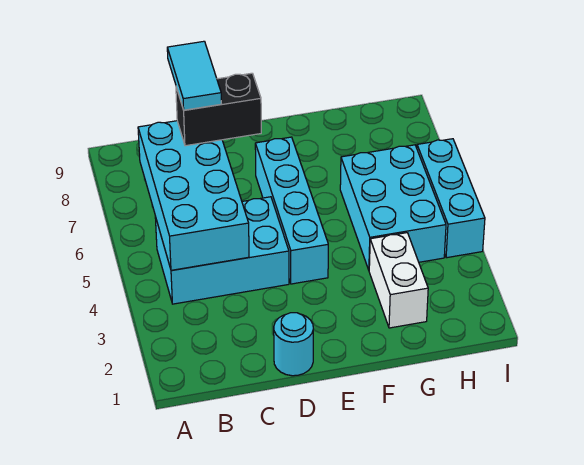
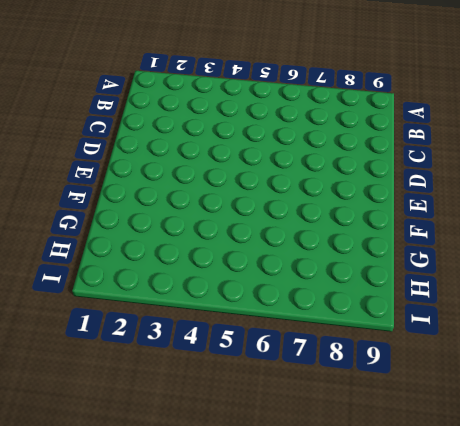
none -> cyan brick B4:D5 level 1
none -> cyan round brick D1 level 1

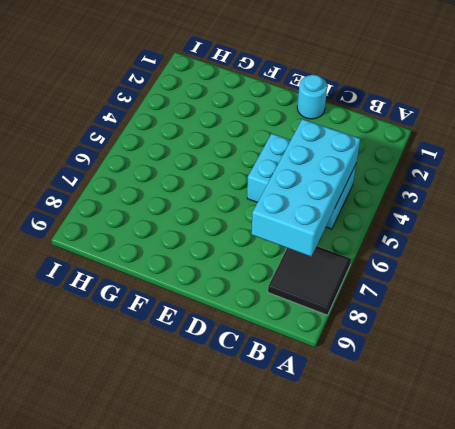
black tile A7:B8 level 1 -> none
none -> cyan brick E4:E7 level 1
none -> white brick G2:G3 level 1

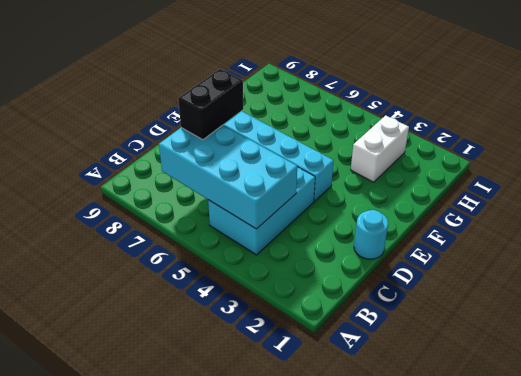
white brick G3:H3 level 1 -> white brick G2:G3 level 1
none -> cyan brick G4:H6 level 1
none -> cyan brick I4:I6 level 1

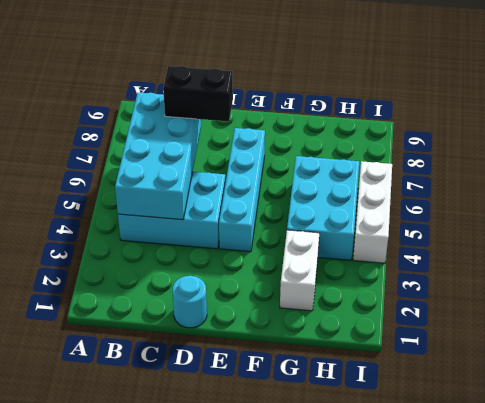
white brick I4:I6 level 1 -> cyan brick I4:I6 level 1
none -> cyan tile C7:C8 level 4

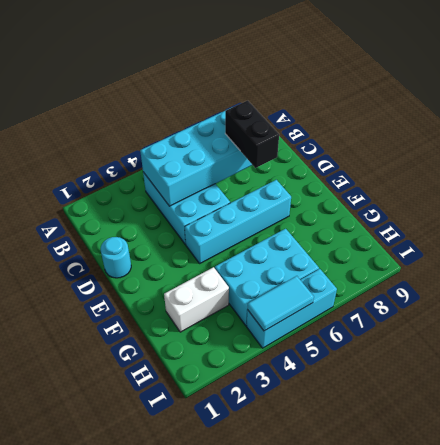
cyan tile I4:I5 level 2 -> cyan tile C7:C8 level 4

